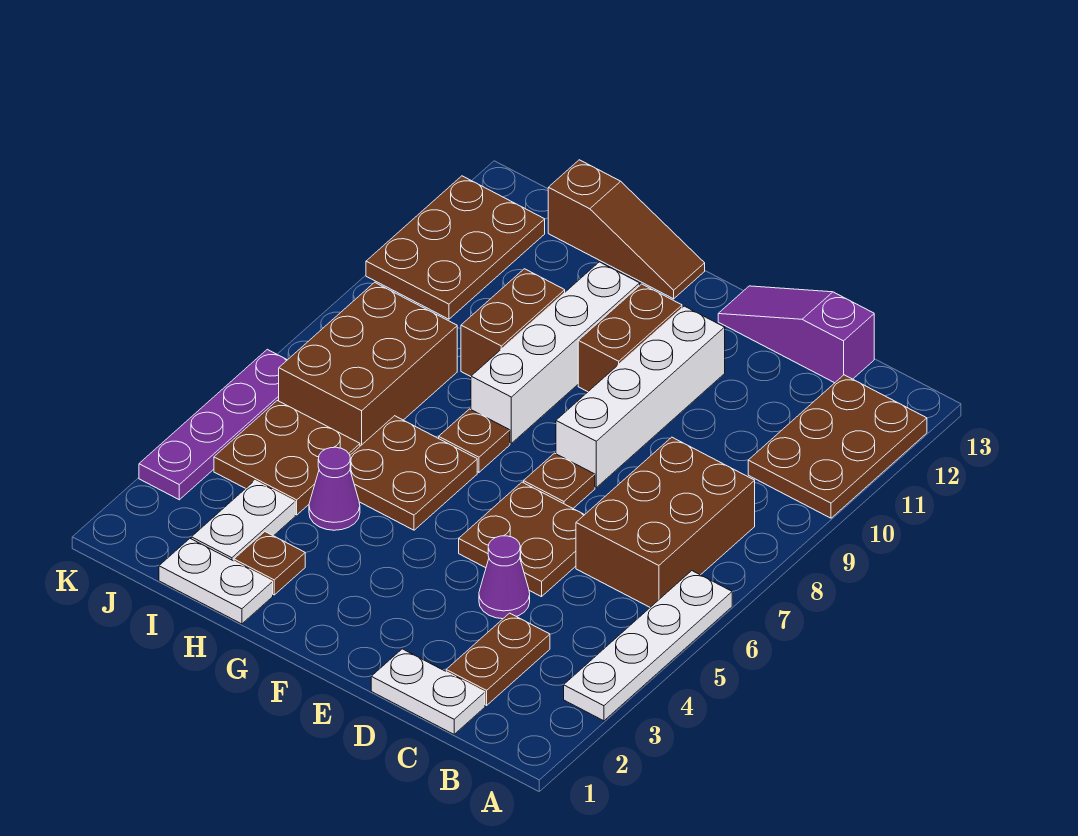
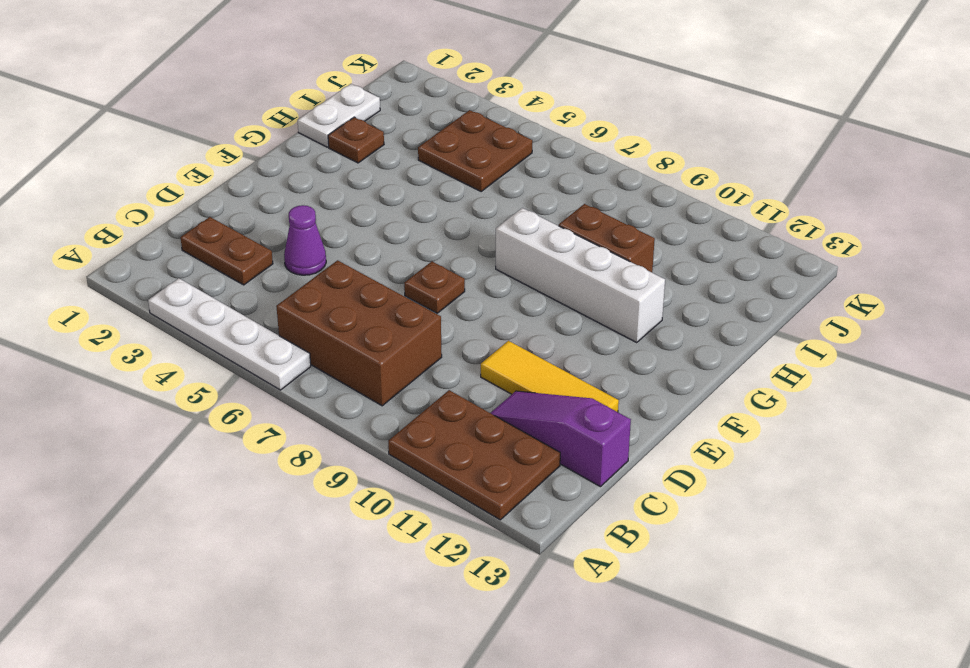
purple slope C11:C13 level 1 top 13 -> purple slope C13:E13 level 1 top C
yellow tile D10:D12 level 1 -> none
none -> white plate C1:D1 level 1
none -> brown plate D5:E6 level 1
none -> white brick E8:E11 level 1

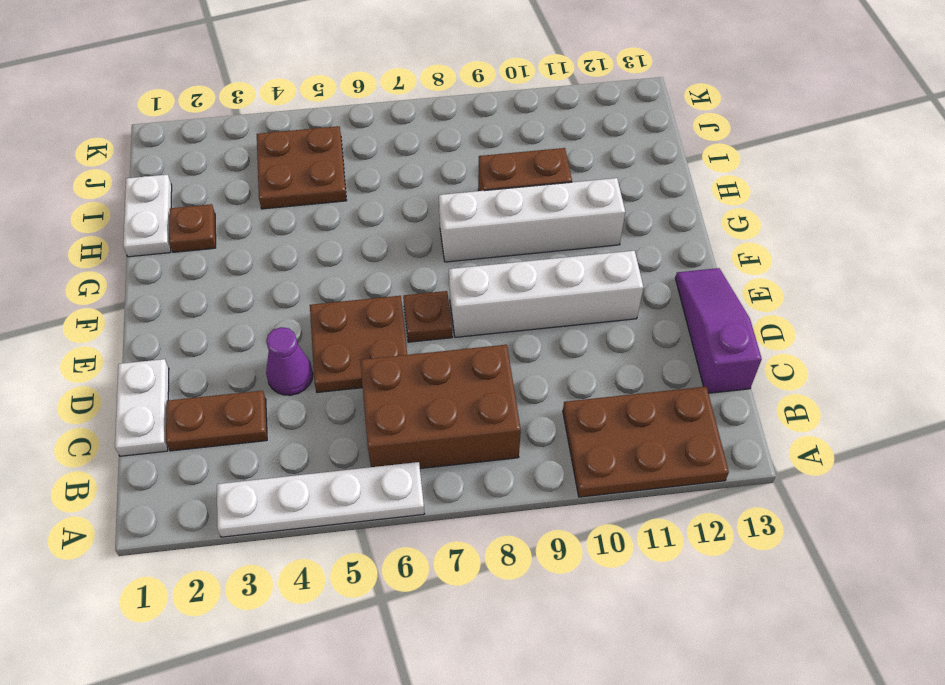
none -> brown brick F10:F11 level 1
none -> brown plate G5:H6 level 1
none -> brown plate G7 level 1

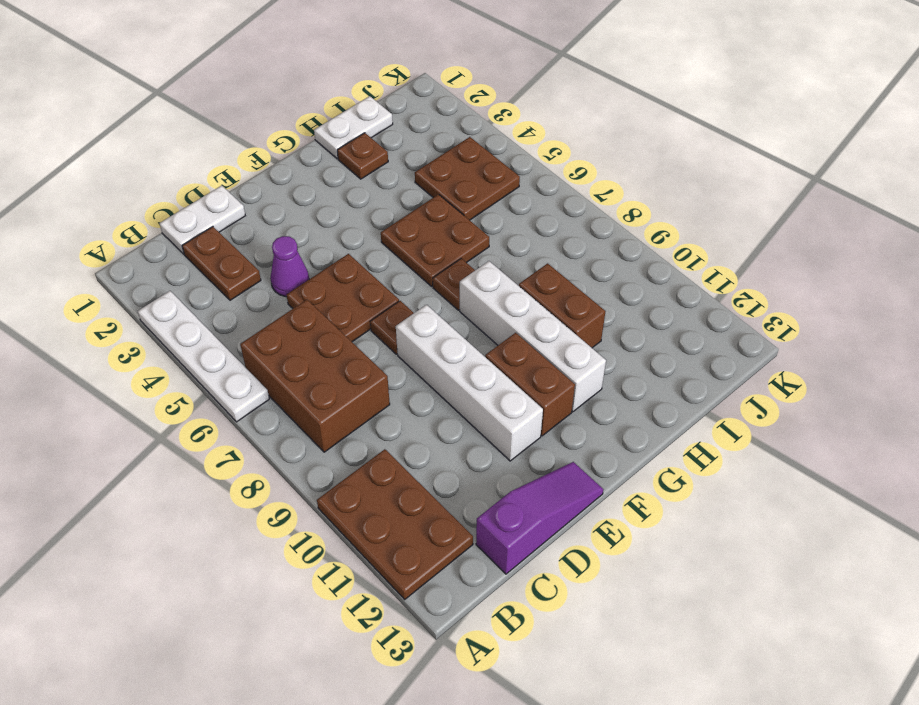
none -> brown slope G13:I13 level 1 top I
none -> purple cone H4 level 1
none -> white plate I2:I3 level 1

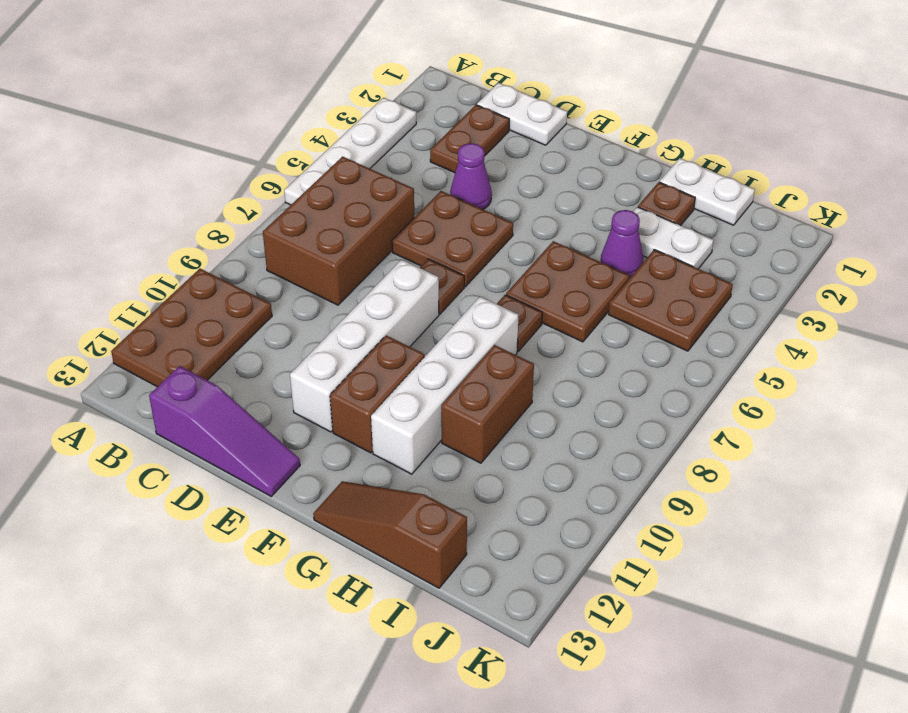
white plate H3:I3 level 1 -> white plate I2:I3 level 1
none -> brown brick I6:J8 level 1
none -> brown plate J10:K12 level 1
none -> purple plate K3:K6 level 1

